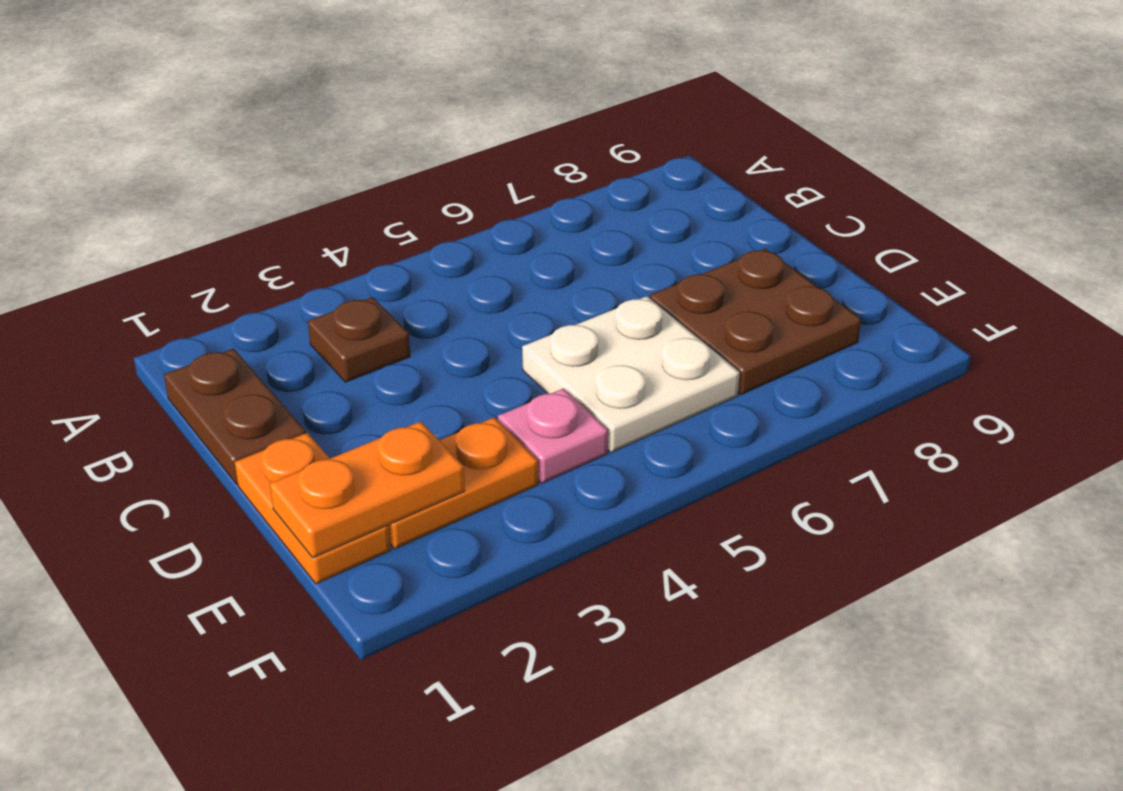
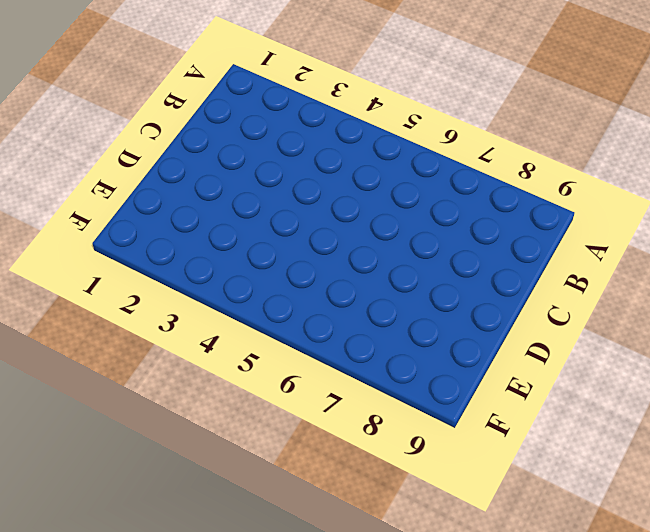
none -> brown plate B1:C1 level 1
none -> brown plate B3 level 1

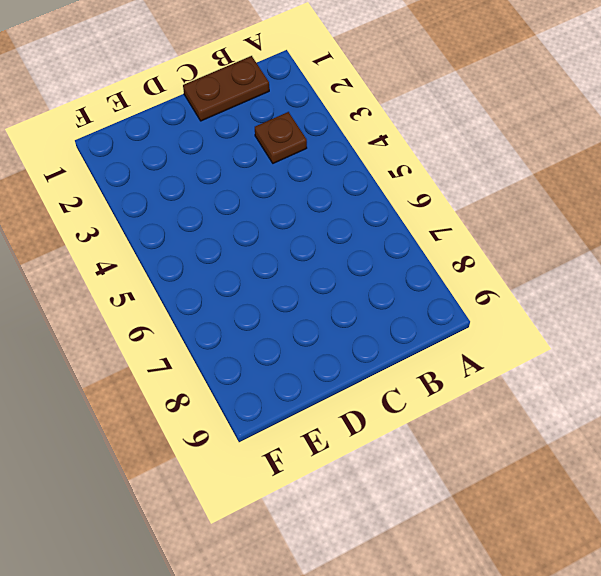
none -> orange plate D1:E1 level 1
none -> white plate D5:E6 level 1

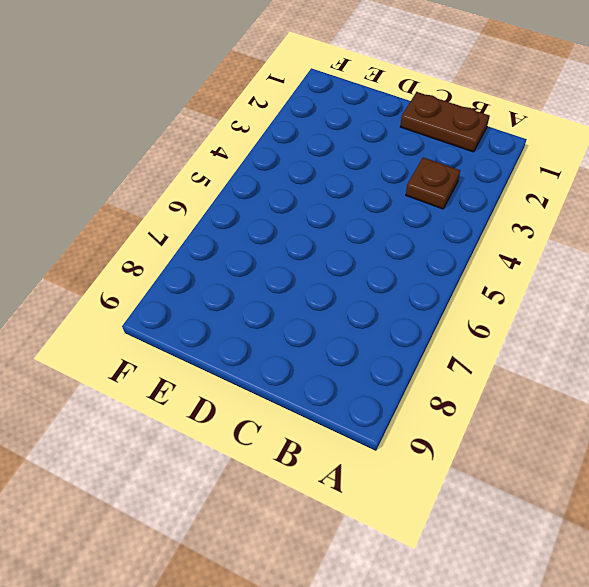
none -> orange plate D1:E1 level 1
none -> white plate D5:E6 level 1

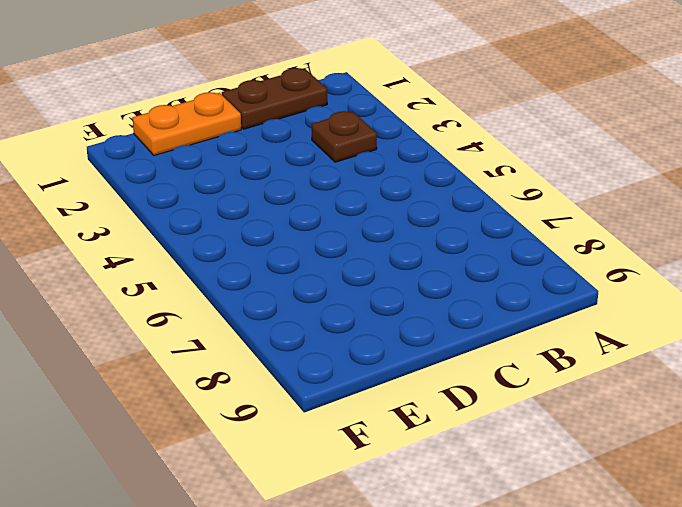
none -> white plate D5:E6 level 1
none -> brown plate D7:E8 level 1

